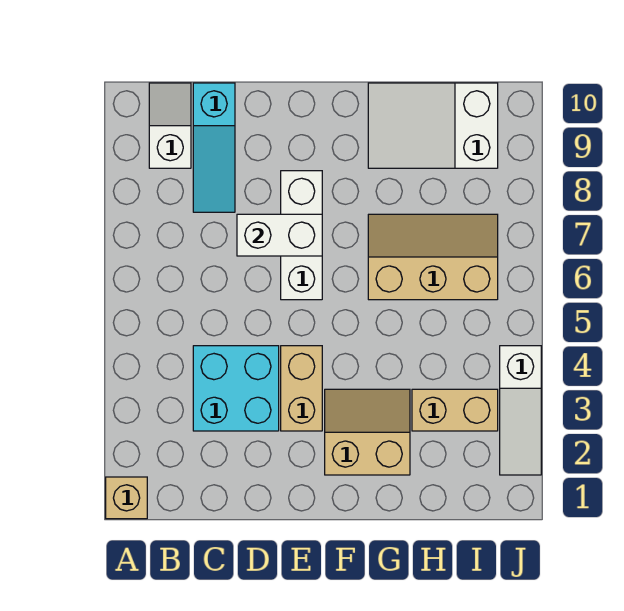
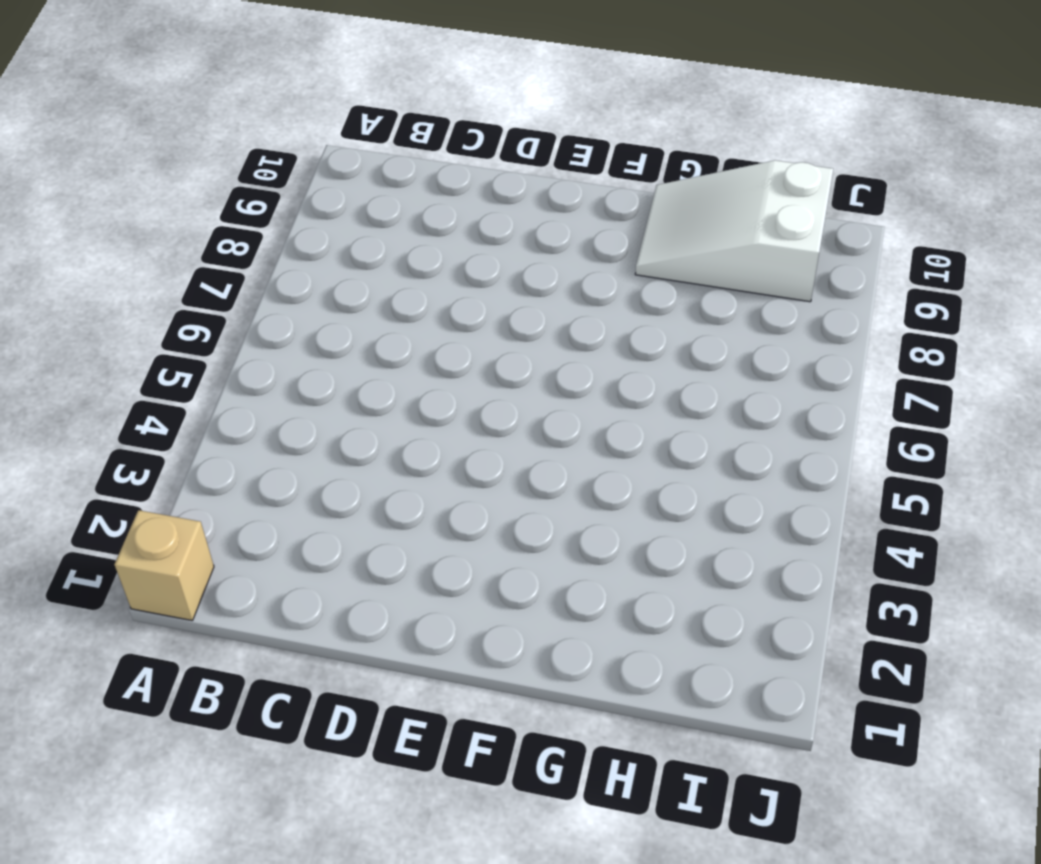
none -> white slope B9:B10 level 1 top 9
none -> cyan brick C3:D4 level 1
none -> cyan slope C8:C10 level 1 top 10

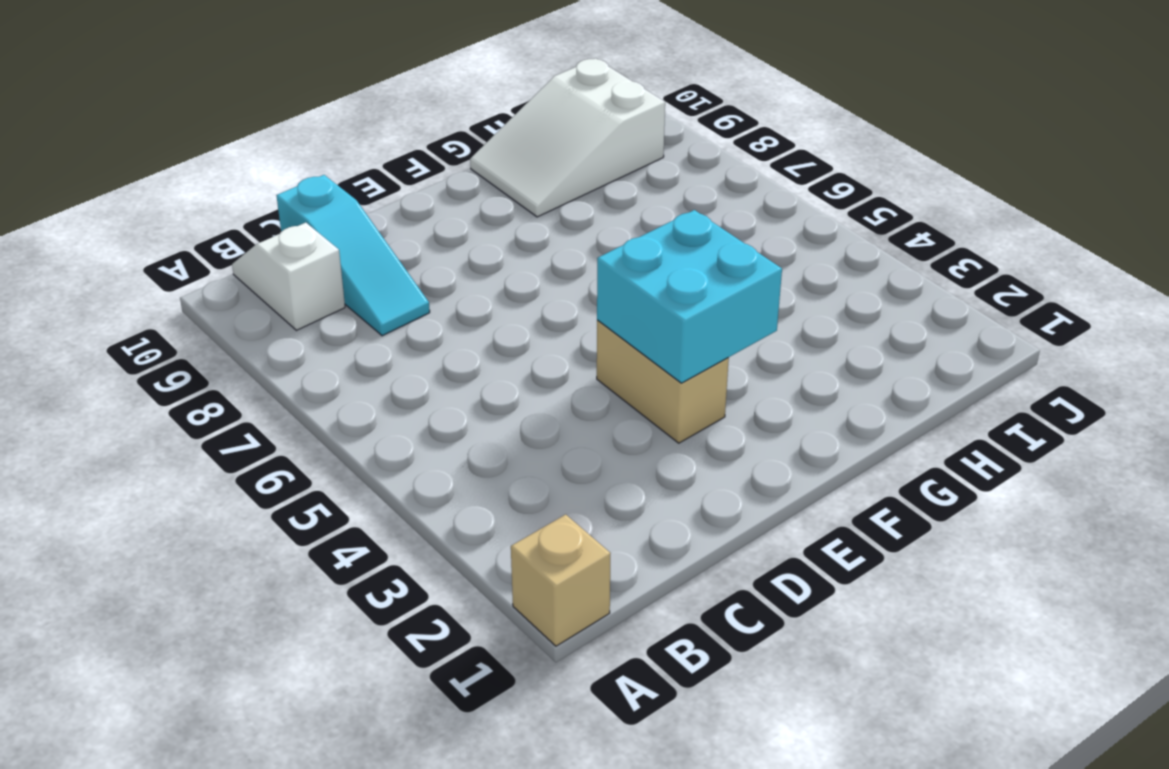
cyan brick E3:F4 level 2 -> cyan brick C3:D4 level 1
none -> white brick E6:E8 level 1
none -> tan slope F2:G3 level 1 top 2
none -> tan slope G6:I7 level 1 top 6

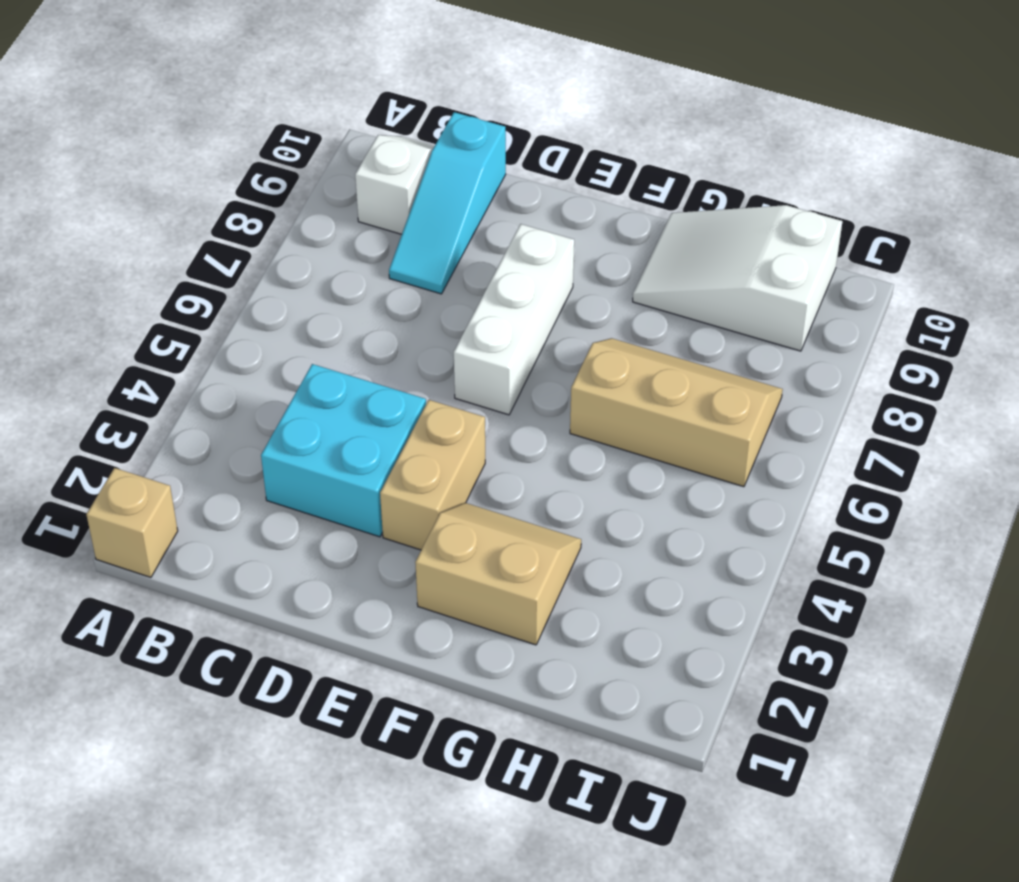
none -> tan brick H3:I3 level 1
none -> white slope J2:J4 level 1 top 4
none -> white brick D7:E7 level 2

